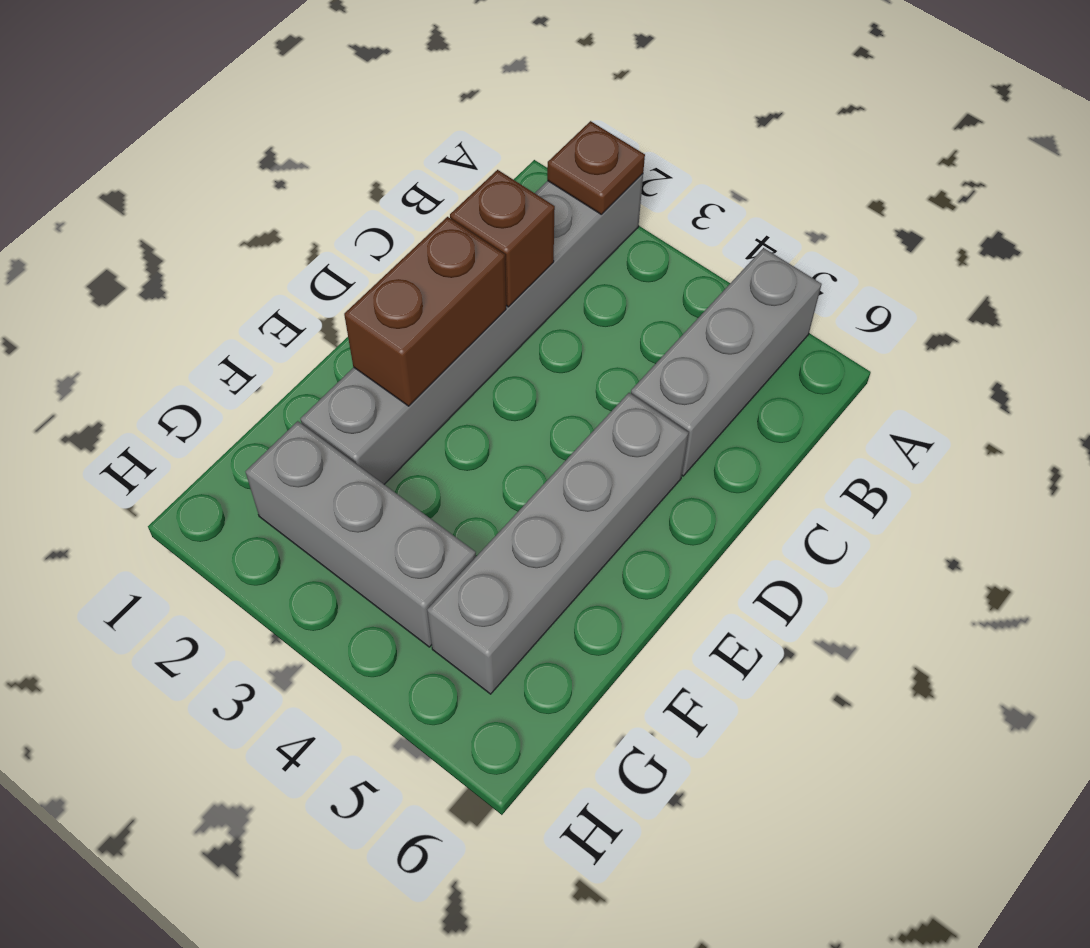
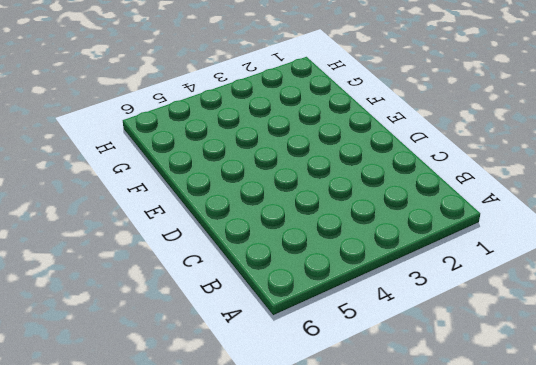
none -> grey brick A2:F2 level 1
none -> grey brick A5:C5 level 1

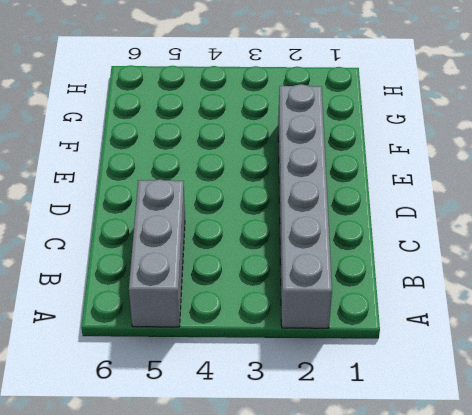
none -> grey brick D5:G5 level 1
none -> grey brick G2:G4 level 1

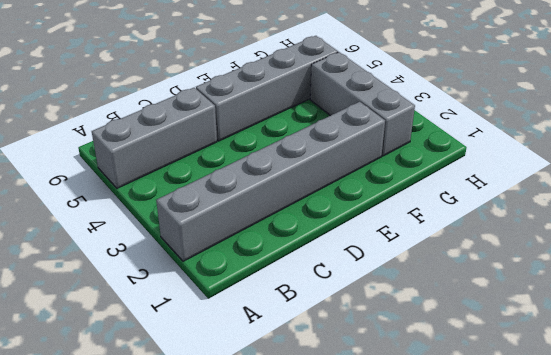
none -> brown plate A2 level 2
none -> brown brick C2 level 2

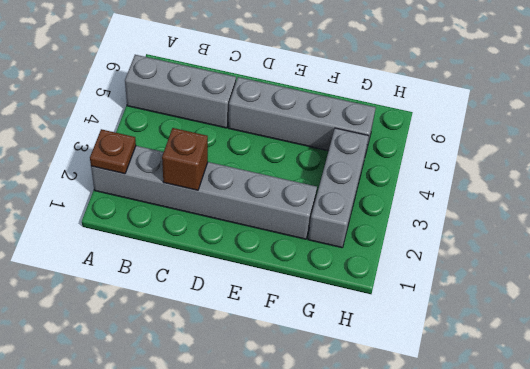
none -> brown brick D2:E2 level 2

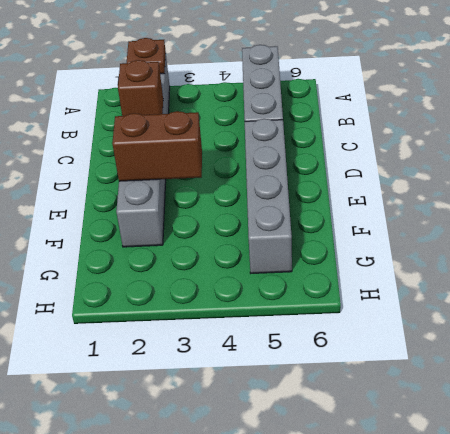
brown brick E2:E3 level 2 -> brown brick D2:E2 level 2
none -> grey brick G2:G4 level 1

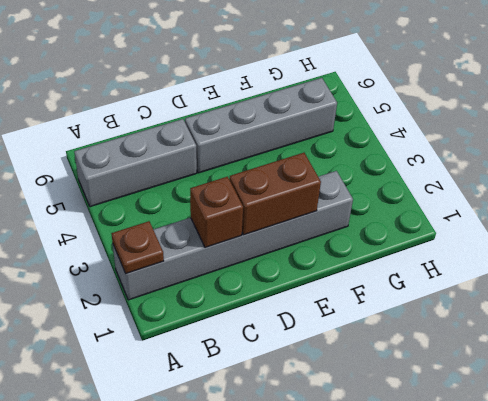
none -> grey brick G2:G4 level 1

